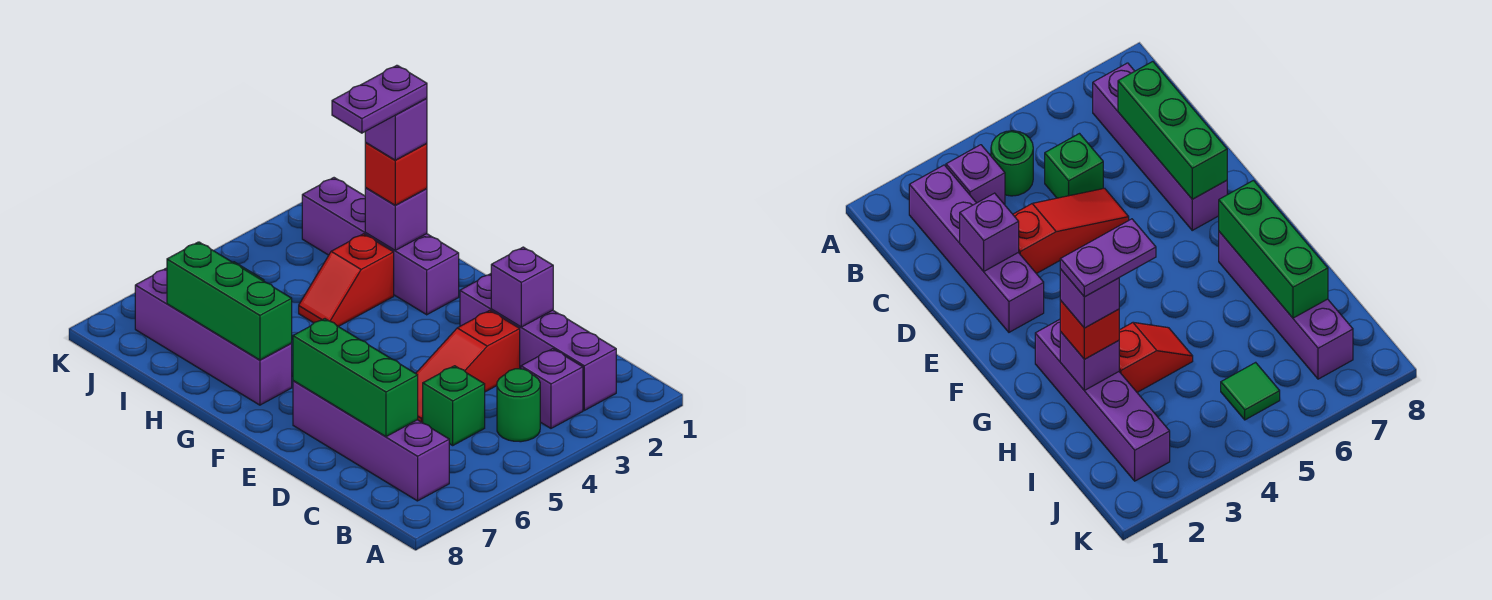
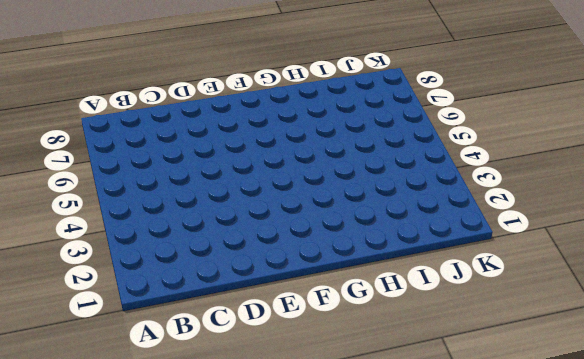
none -> purple brick B2:E2 level 1
none -> purple brick B3 level 1
none -> green round brick B4 level 1

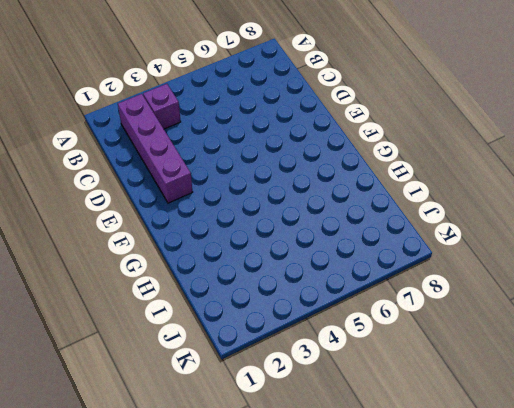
none -> green round brick B4 level 1
none -> purple brick B7:E7 level 1
none -> green brick C5 level 1

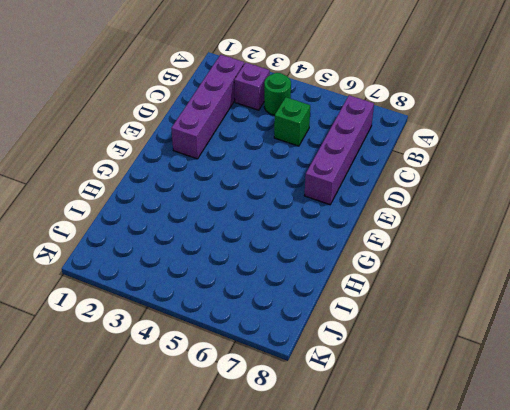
none -> red slope D3:D5 level 1 top 3
none -> purple brick G2:J2 level 1
none -> purple brick G7:J7 level 1

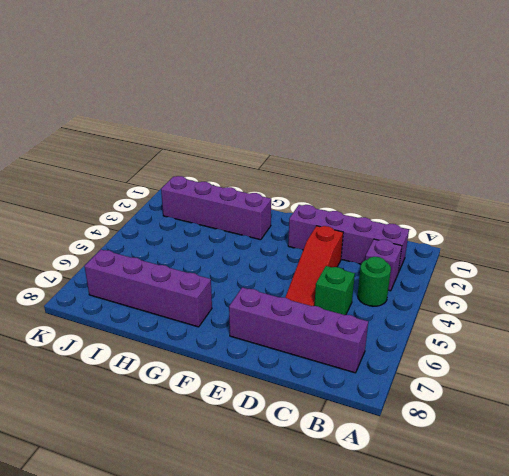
none -> red slope H3:H4 level 1 top 3
none -> green tile J5 level 1
none -> green brick C7:E7 level 2

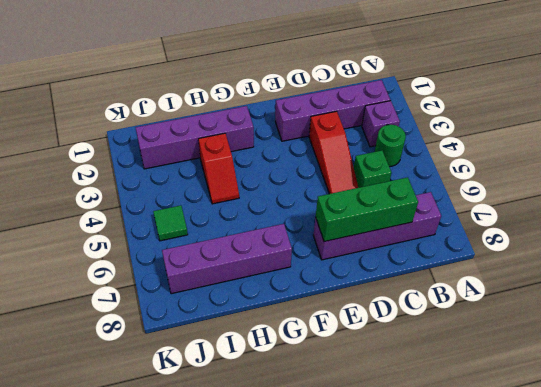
none -> purple brick D2 level 2
none -> green brick G7:I7 level 2
none -> purple brick H2 level 2

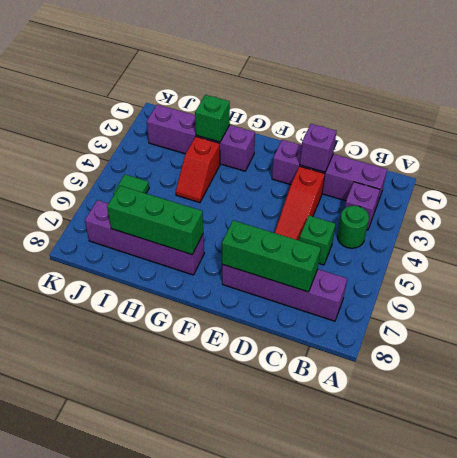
green brick H2 level 2 -> purple brick H2 level 2
none -> red brick H2 level 3
none -> purple brick H2 level 4
none -> purple plate H2:H3 level 5

